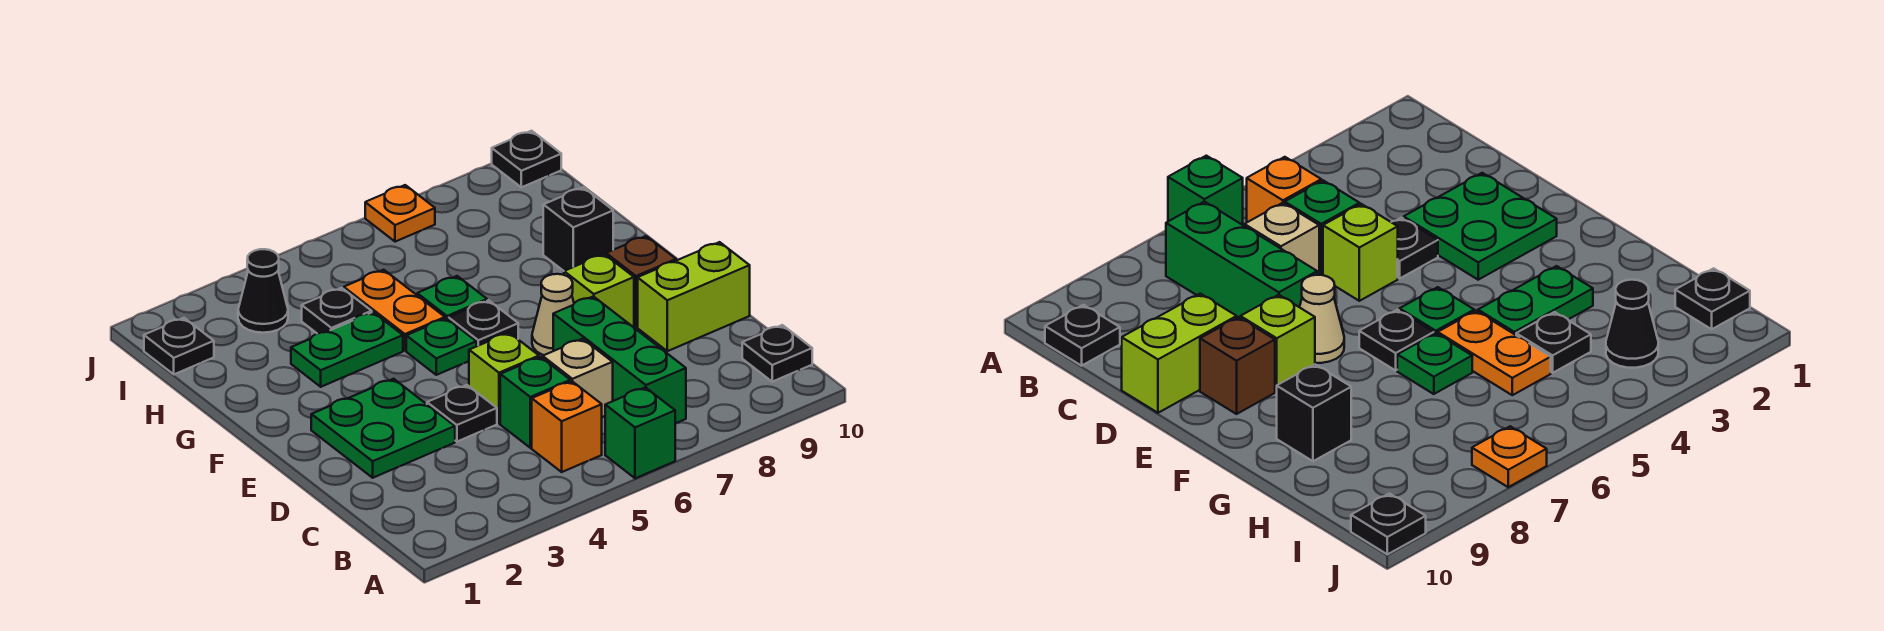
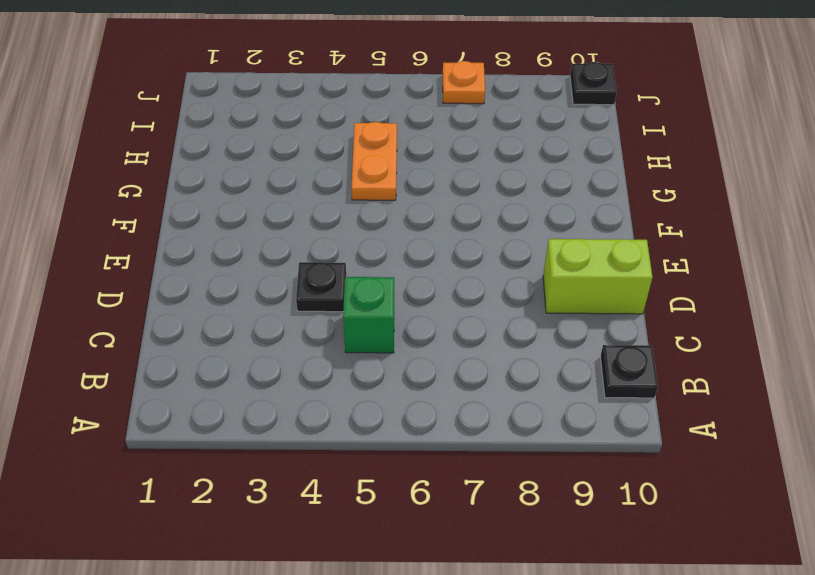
none -> green brick A6 level 1
none -> orange brick B5 level 1
none -> green brick B7:D7 level 1

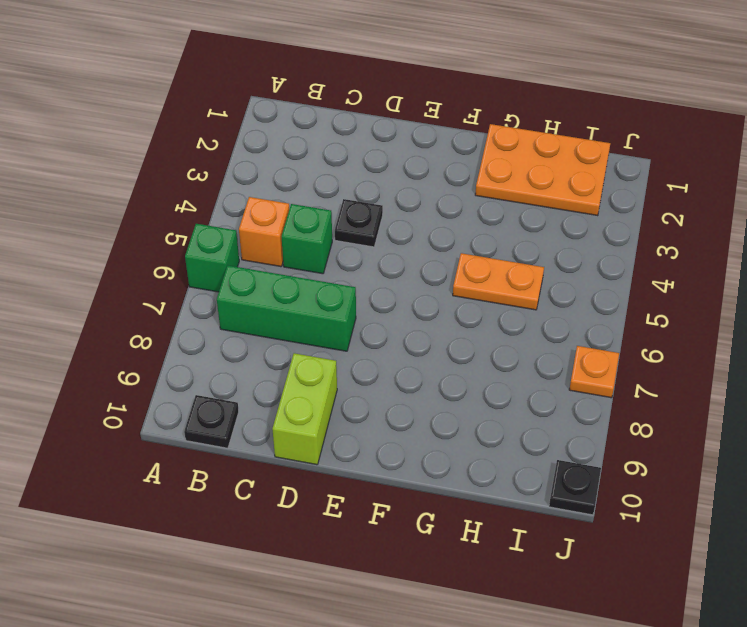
orange plate G1:I2 level 1 -> black plate I1 level 1
none -> tan brick C6 level 1
none -> green plate D2:E3 level 1
none -> lime brick D5 level 1

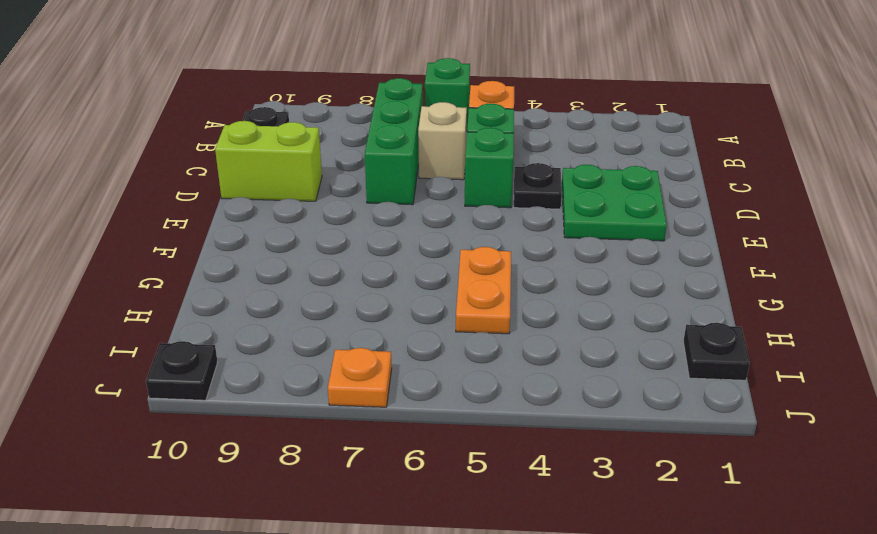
green brick D5 level 1 -> lime brick D5 level 1
none -> tan cone E7 level 1
none -> lime brick E8 level 1
none -> brown brick E9 level 1

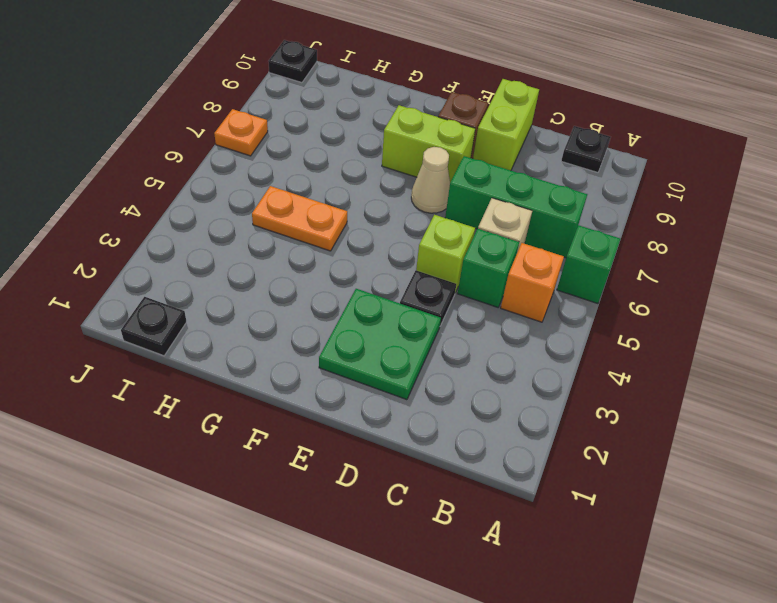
lime brick E8:F8 level 1 -> lime brick E8 level 1
none -> green plate F5 level 1
none -> black plate F6 level 1
none -> green plate G3:G4 level 1

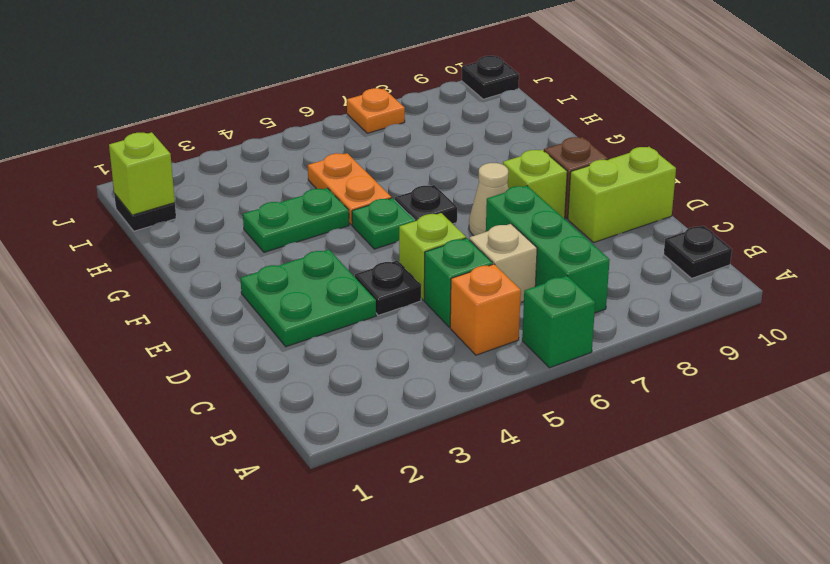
lime brick I1 level 2 -> none
none -> green plate G6 level 1
none -> black brick G9 level 1
none -> black plate H4 level 1

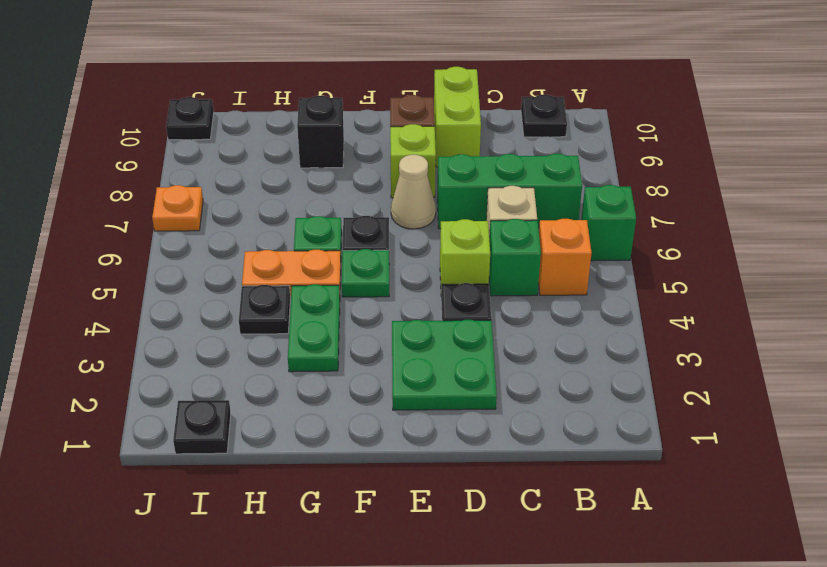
none -> black cone I3 level 1

